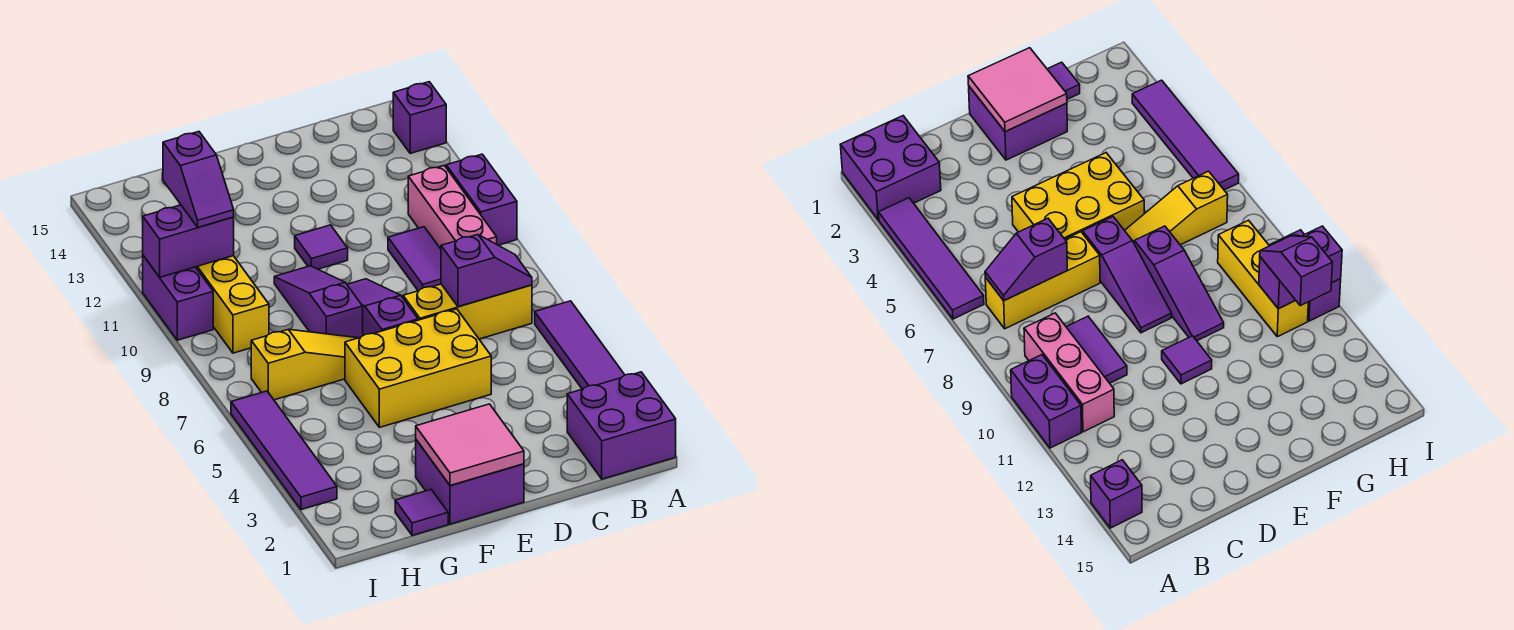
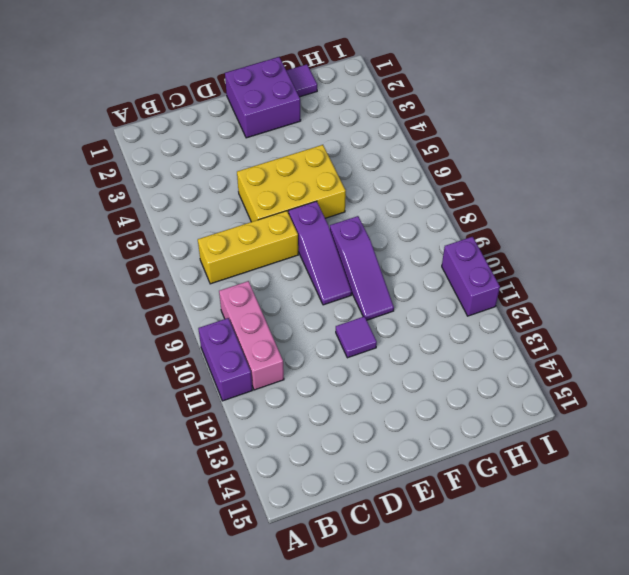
none -> purple brick A1:B2 level 1
none -> purple tile A3:A6 level 1
none -> purple brick A14 level 1

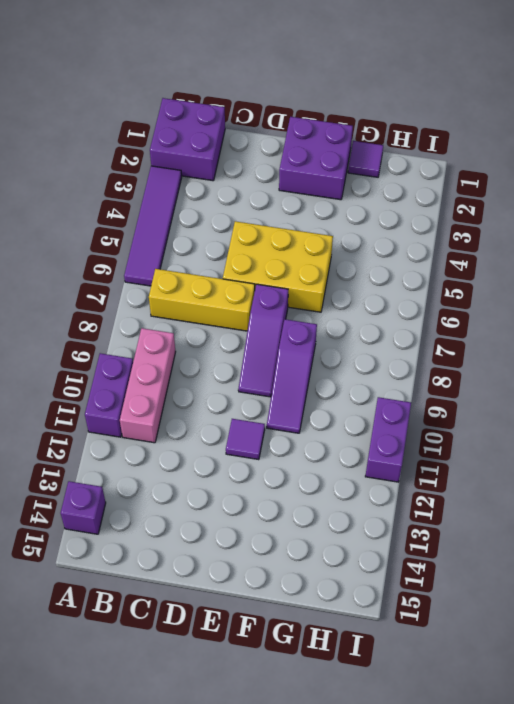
none -> purple tile C9:C10 level 1
none -> yellow slope F7:H7 level 1 top H
none -> yellow brick H9:H11 level 1

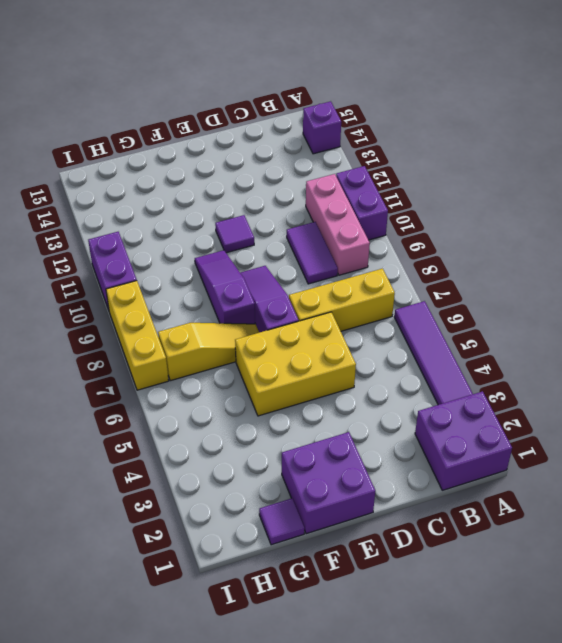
yellow brick I7:I9 level 1 -> yellow brick H9:H11 level 1
none -> purple tile I3:I6 level 1
none -> purple slope B7:C7 level 2 top C
none -> pink tile E1:F2 level 2

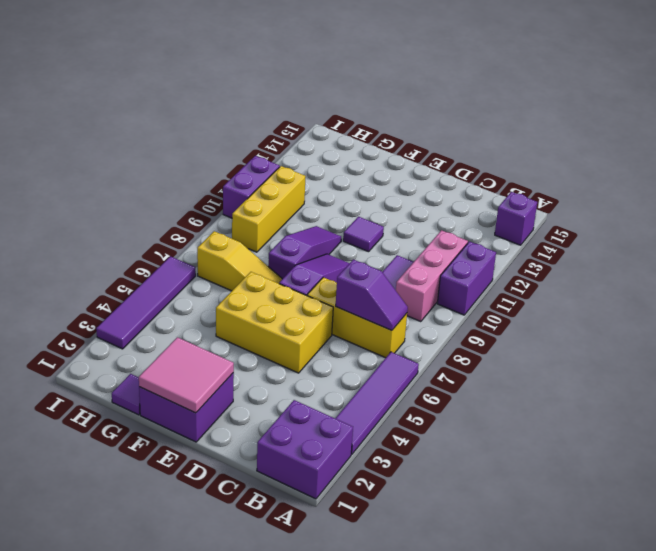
none -> purple brick H11:I11 level 2
none -> purple slope H11:H12 level 3 top 12

